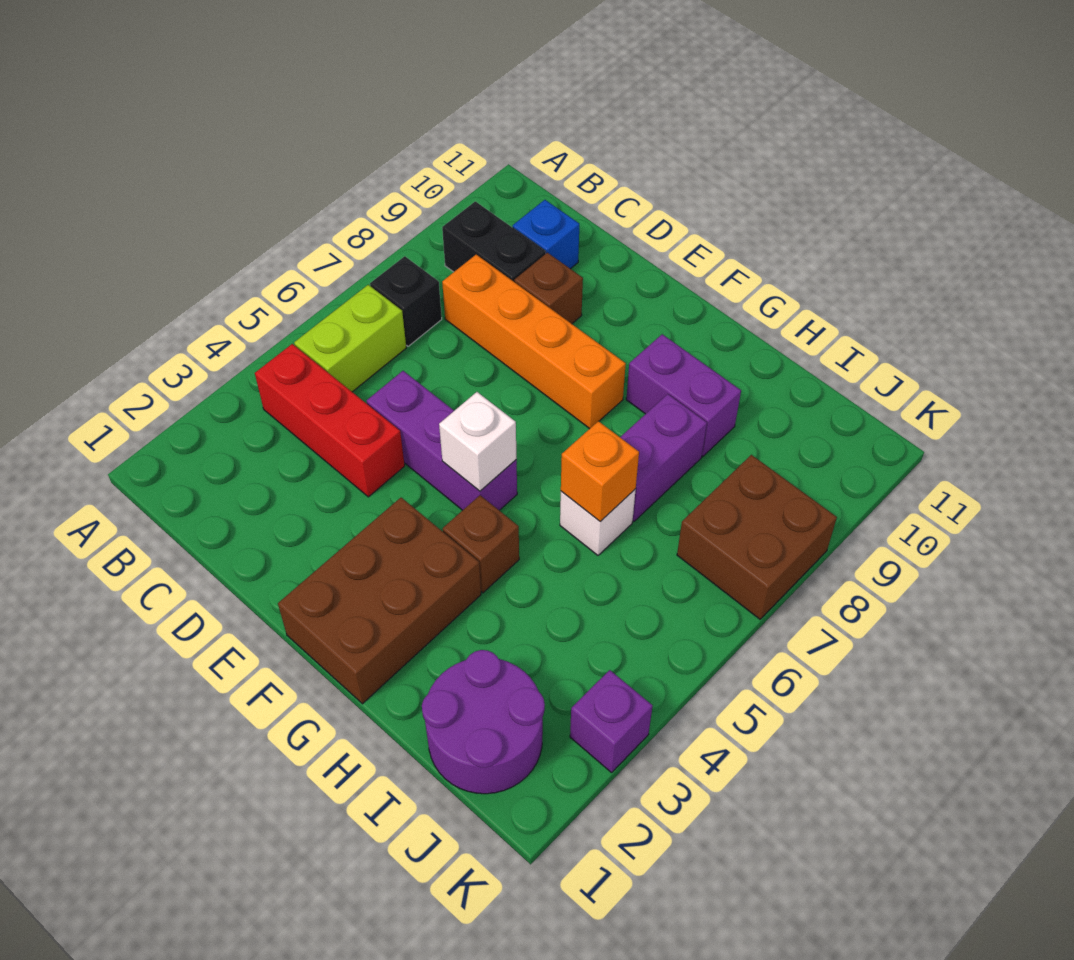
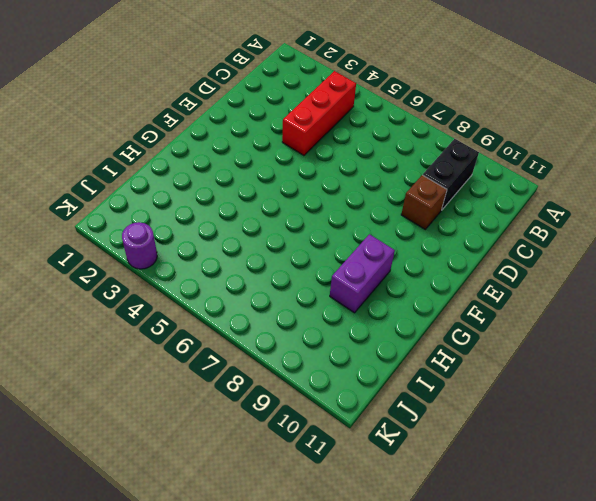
purple round brick K3 level 1 -> purple brick K3 level 1
none -> lime brick B5:B6 level 1
none -> black brick B7 level 1
none -> orange brick C8:F8 level 1

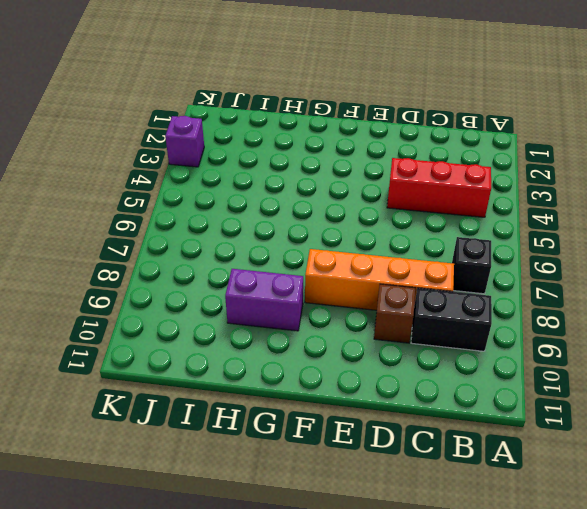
none -> lime brick B5:B6 level 1
none -> blue brick C10 level 1
none -> purple brick D5:F5 level 1

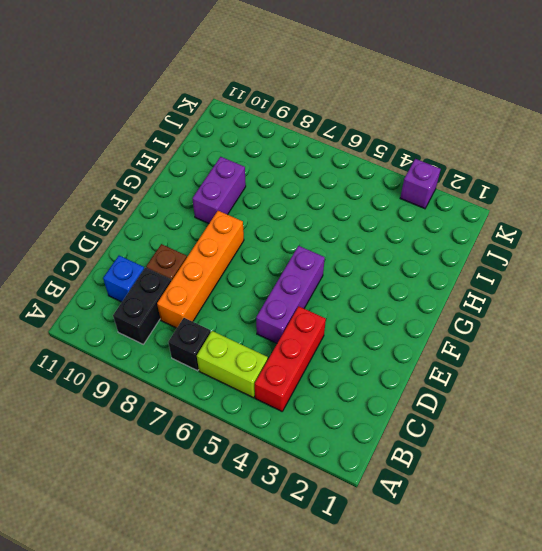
none -> brown brick F1:G3 level 1
none -> brown brick G4 level 1
none -> white brick H6 level 1

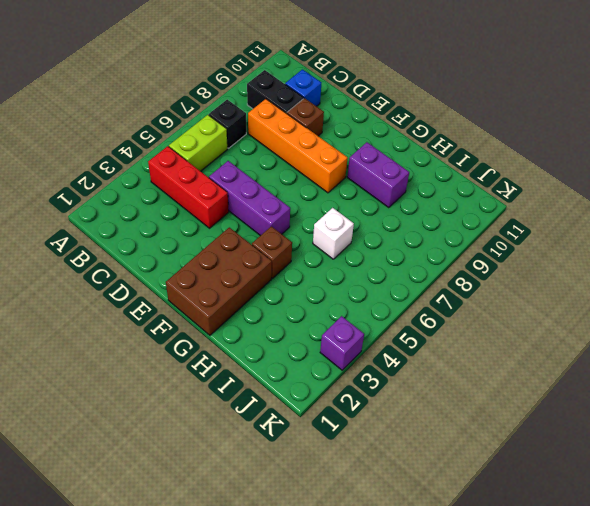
none -> purple brick H7:H8 level 1
none -> purple round brick I1:J2 level 1
none -> brown brick J7:K8 level 1

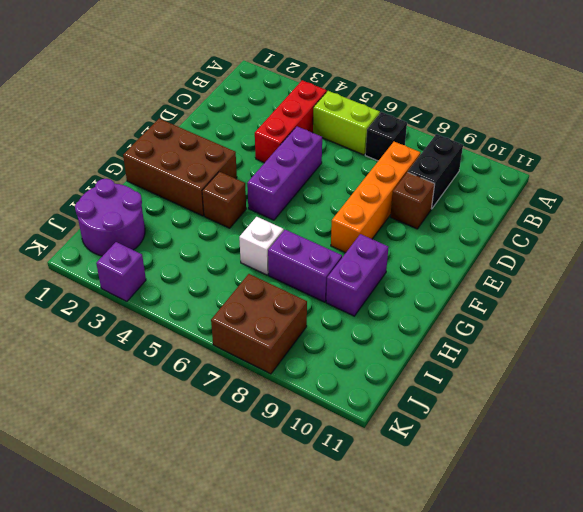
none -> blue brick C10 level 1
none -> white brick F5 level 2
none -> orange brick H6 level 2

